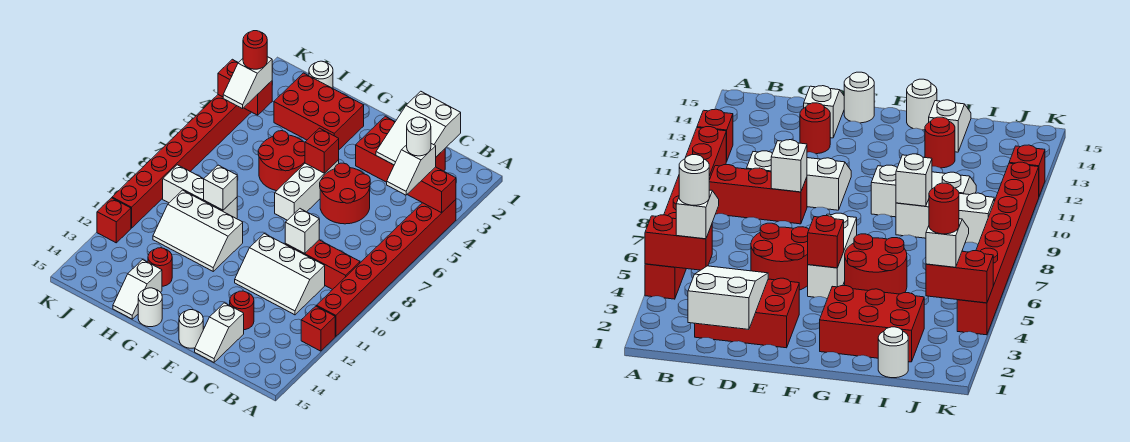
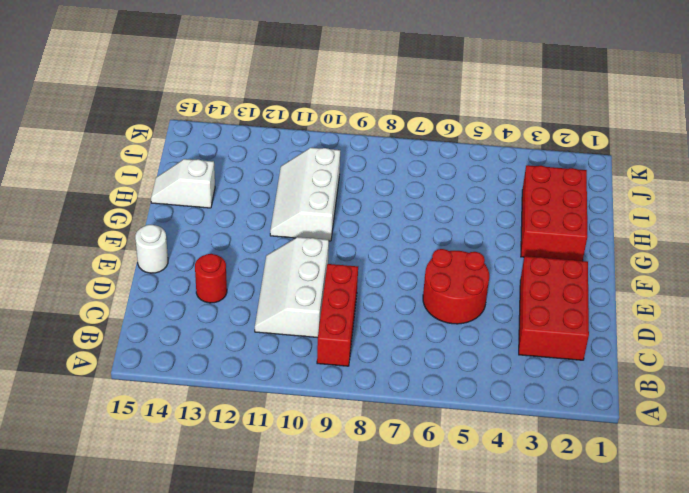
none -> red brick A4:A11 level 1
none -> red brick A12 level 1
none -> white slope D14:D15 level 1 top 14
none -> white brick F5:F7 level 1

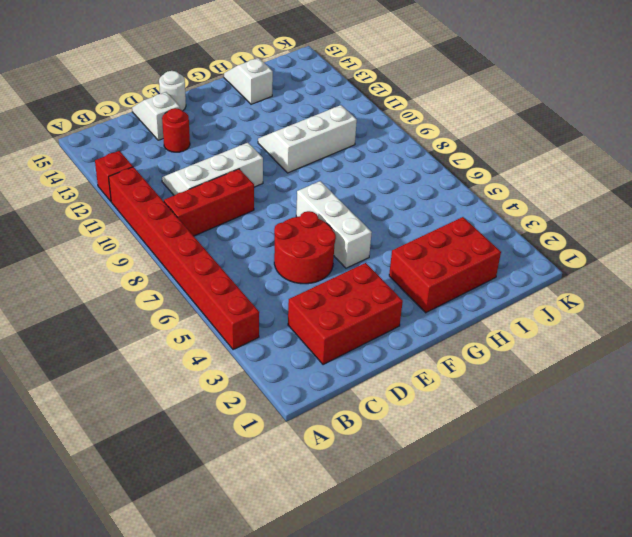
none -> red round brick G5:H6 level 1
none -> white round brick G15 level 1
none -> white brick H9:J9 level 1
none -> red round brick H13 level 1

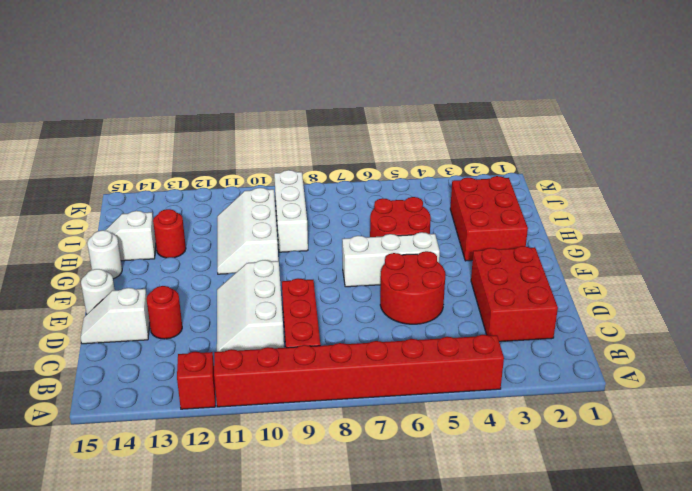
none -> white round brick I1 level 1
none -> red brick K4:K11 level 1
none -> red brick K12 level 1
none -> red brick A4:B4 level 2

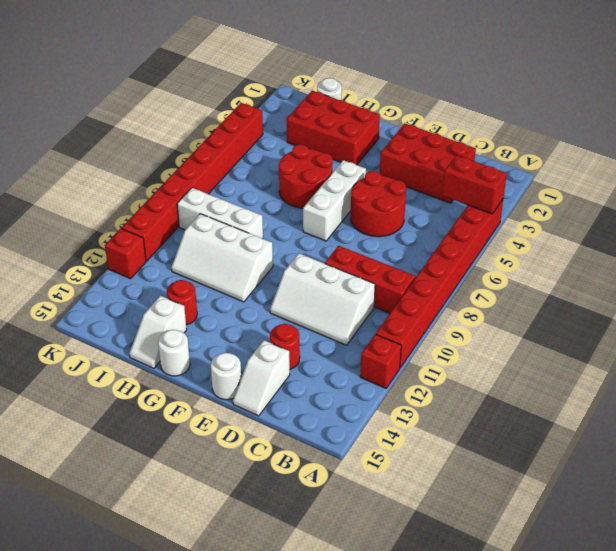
none -> white slope C1:D3 level 2 top 1
none -> white brick D9 level 2
none -> red brick F5 level 2
none -> white brick H9 level 2

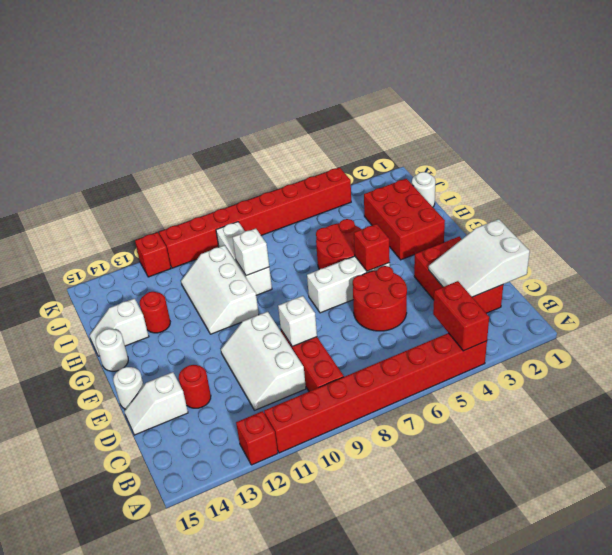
none -> red brick J4:K4 level 2
none -> white slope B4:B5 level 3 top 4
none -> white slope J4:J5 level 3 top 4
none -> white round brick B4 level 4

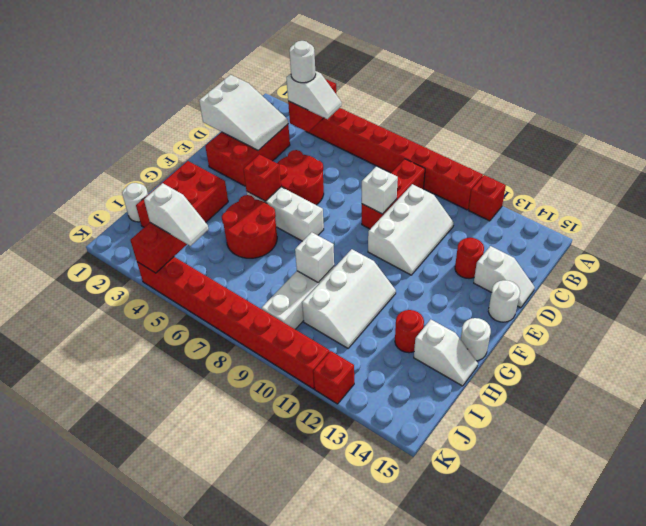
none -> red round brick J4 level 4

